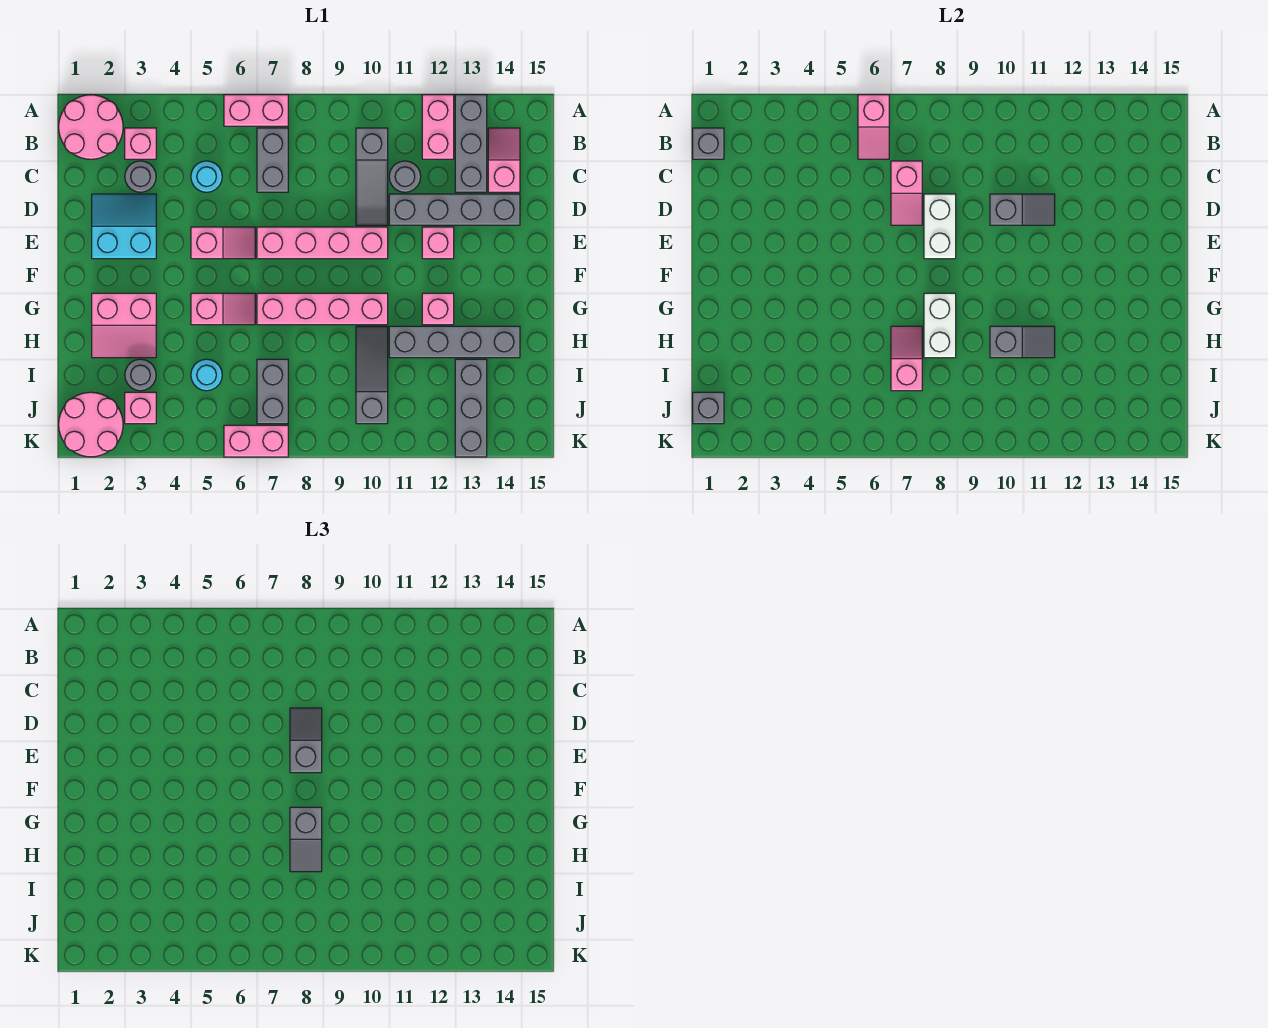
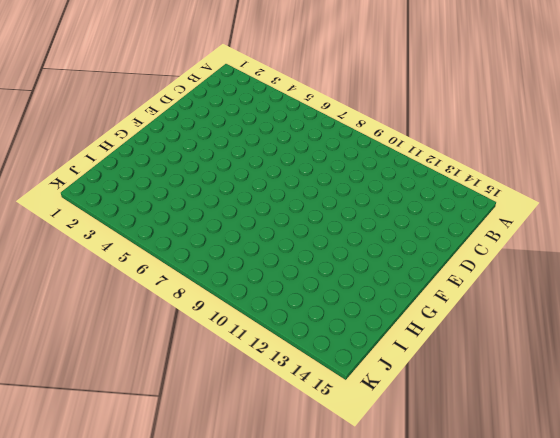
none -> pink round brick A1:B2 level 1
none -> pink brick A6:A7 level 1
none -> pink brick A12:B12 level 1
none -> grey brick A13:C13 level 1

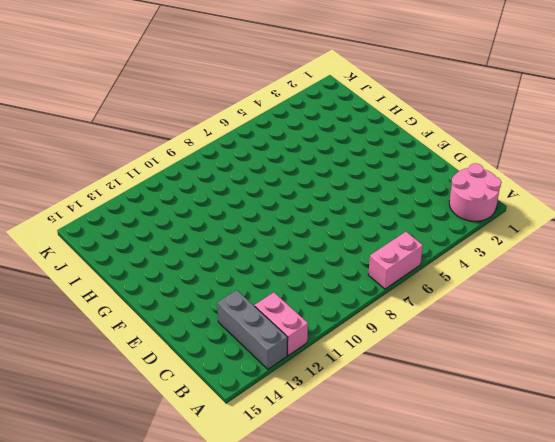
none -> pink brick B3 level 1
none -> grey brick B7:C7 level 1
none -> grey slope B10:D10 level 1 top B
none -> pink slope B14:C14 level 1 top C

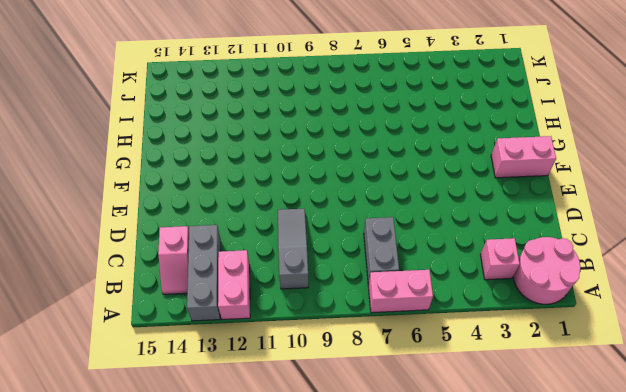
pink brick F1:F2 level 1 -> pink brick K6:K7 level 1
none -> grey round brick C3 level 1
none -> cyan round brick C5 level 1
none -> grey round brick C11 level 1
none -> cyan slope D2:E3 level 1 top E

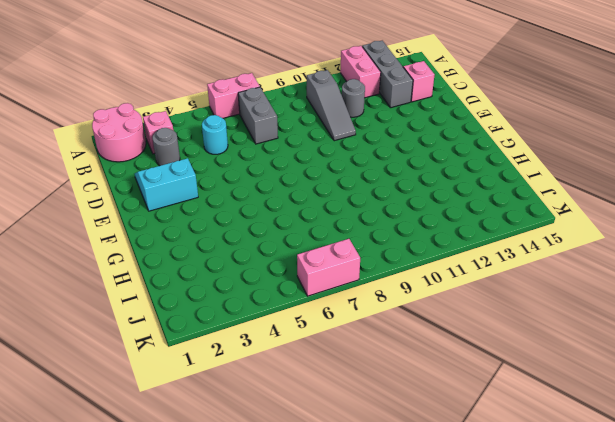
none -> grey brick D11:D14 level 1
none -> pink slope E5:E6 level 1 top 5
none -> pink brick E7:E10 level 1
none -> pink brick E12 level 1

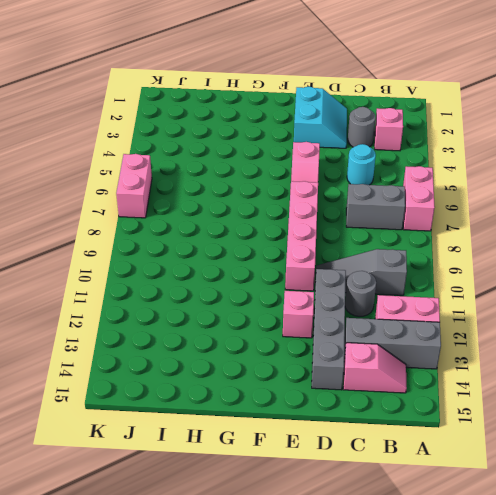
none -> pink round brick A1:B2 level 1
none -> pink slope G2:H3 level 1 top G
none -> pink slope G5:G6 level 1 top 5
none -> pink brick G7:G10 level 1

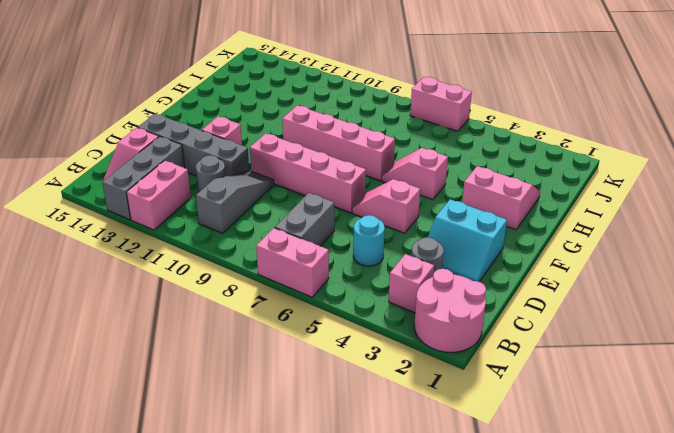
none -> pink brick G12 level 1
none -> grey slope H10:J10 level 1 top J
none -> grey brick H11:H14 level 1
none -> grey round brick I3 level 1

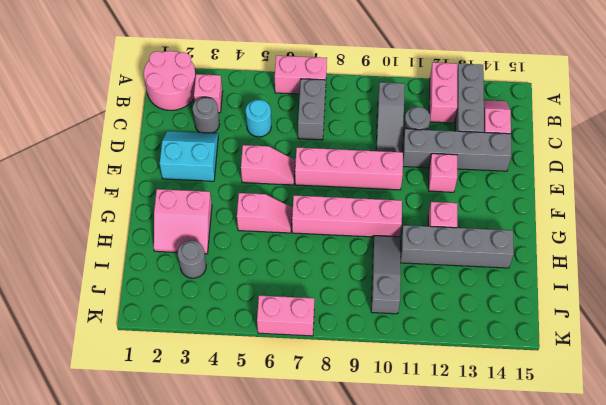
none -> cyan round brick I5 level 1
none -> grey brick I7:J7 level 1
none -> grey brick I13:K13 level 1
none -> pink round brick J1:K2 level 1

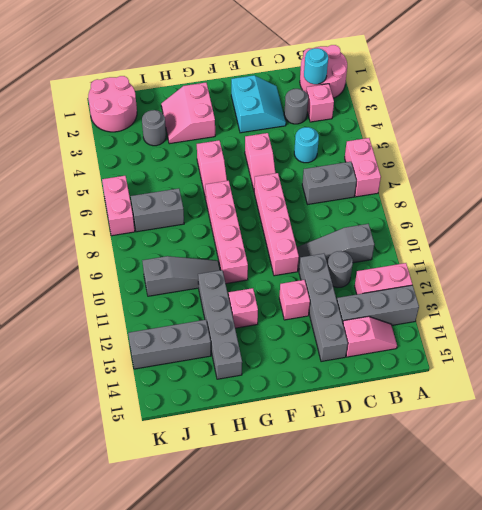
cyan round brick B2 level 2 -> cyan round brick I5 level 1
none -> pink brick J3 level 1
none -> pink slope A6:B6 level 2 top A
none -> grey brick B1 level 2
none -> pink slope C7:D7 level 2 top C

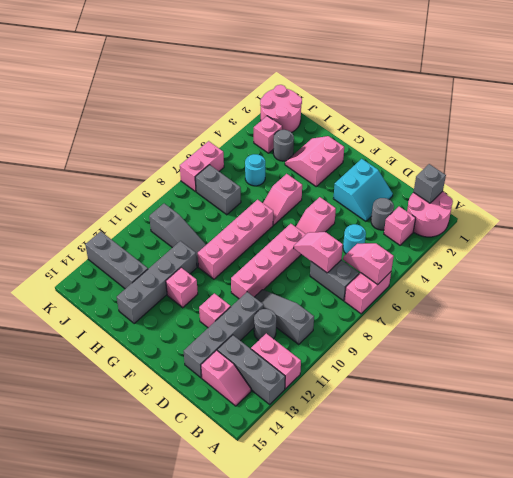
none -> white brick D8:E8 level 2
none -> grey slope D10:D11 level 2 top 10
none -> white brick G8:H8 level 2
none -> pink slope H7:I7 level 2 top I

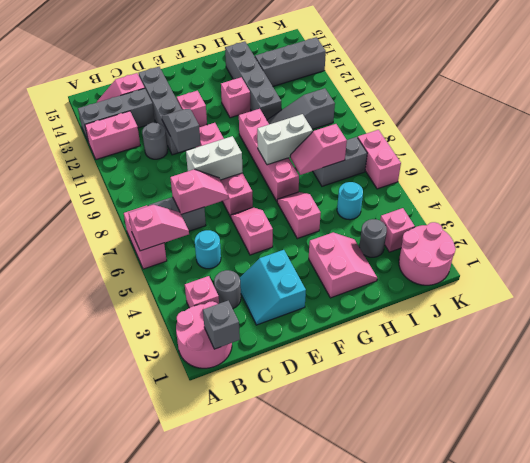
none -> grey slope B10:D10 level 1 top B
none -> grey slope H10:H11 level 2 top 10
none -> grey brick J1 level 2
none -> grey slope D8:E8 level 3 top E

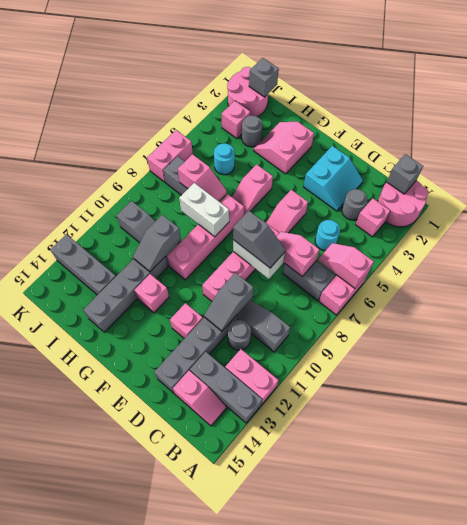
none -> grey slope G8:H8 level 3 top G

